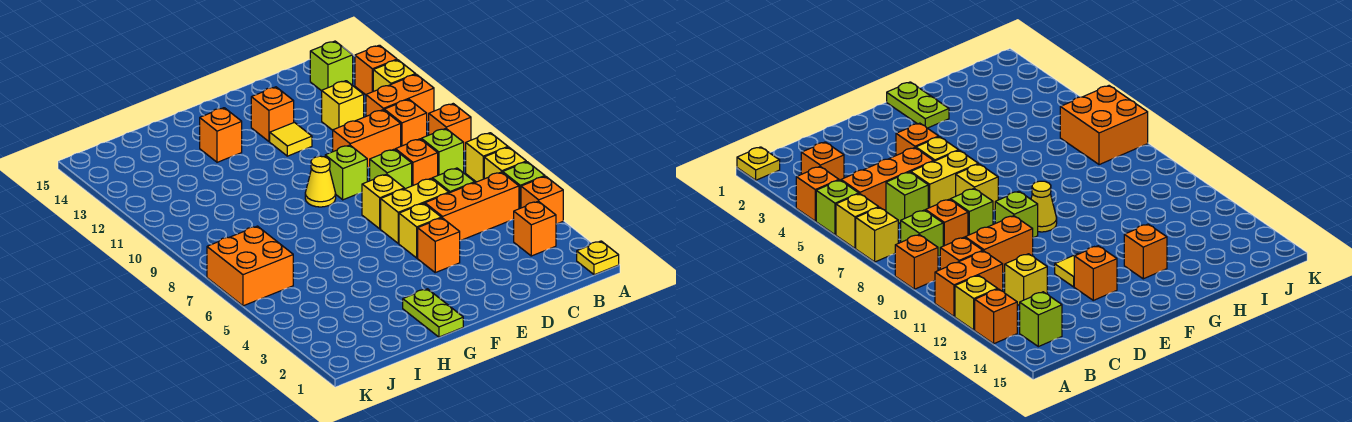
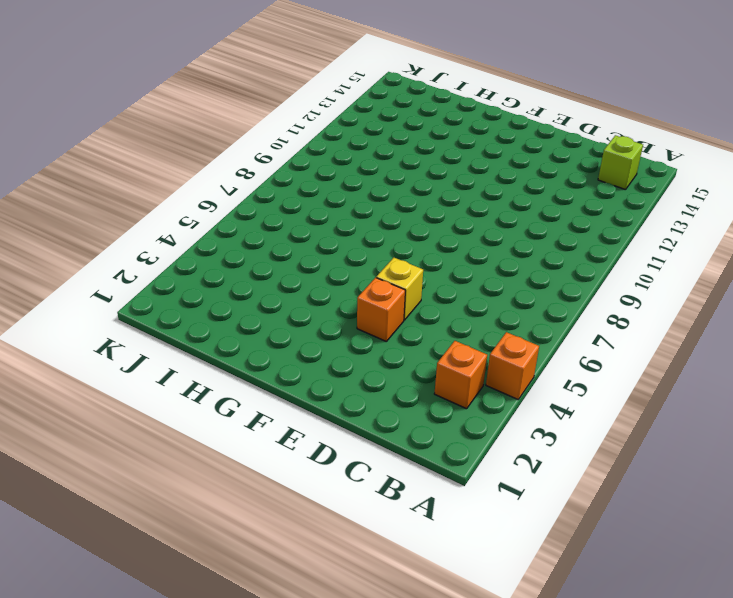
none -> yellow plate A1 level 1
none -> lime brick A5 level 1
none -> yellow brick A6 level 1
none -> yellow brick A7 level 1

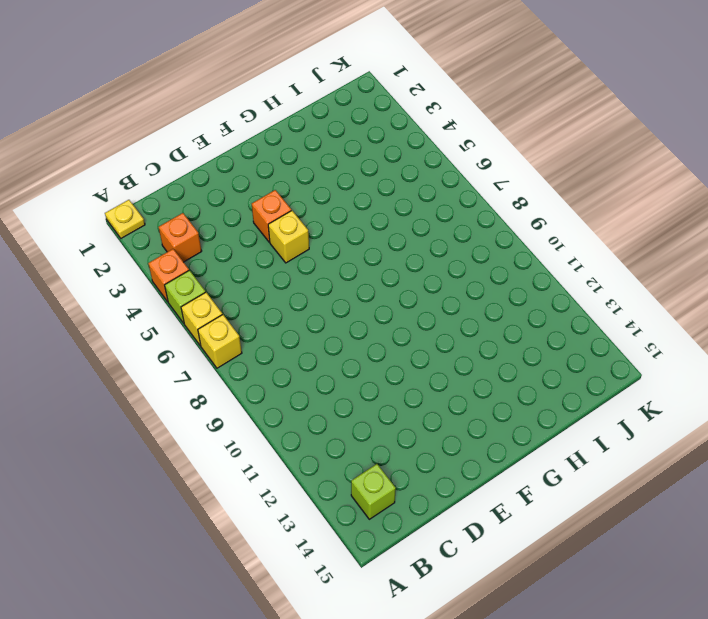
none -> orange brick A9 level 1
none -> orange brick A11:B11 level 1
none -> yellow brick A12 level 1
none -> orange brick A13 level 1

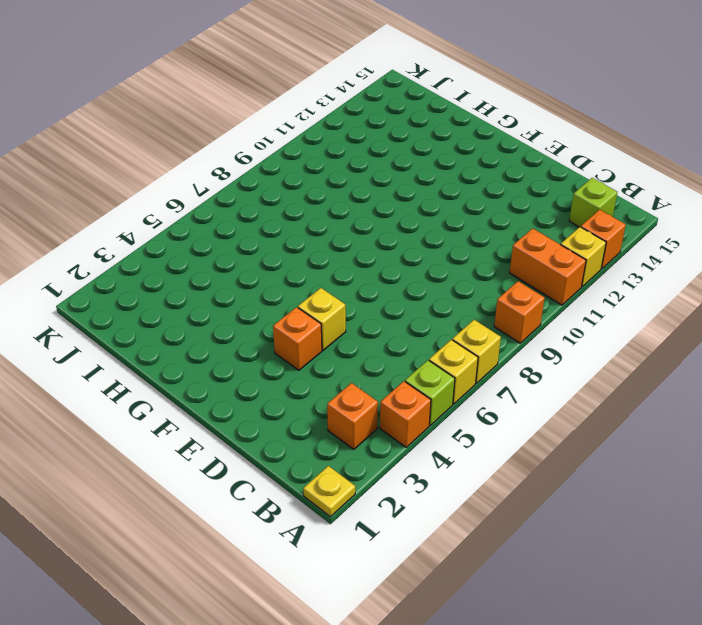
none -> orange brick B5:D5 level 1
none -> lime brick B8 level 1
none -> orange brick B10 level 1
none -> lime brick C6 level 1

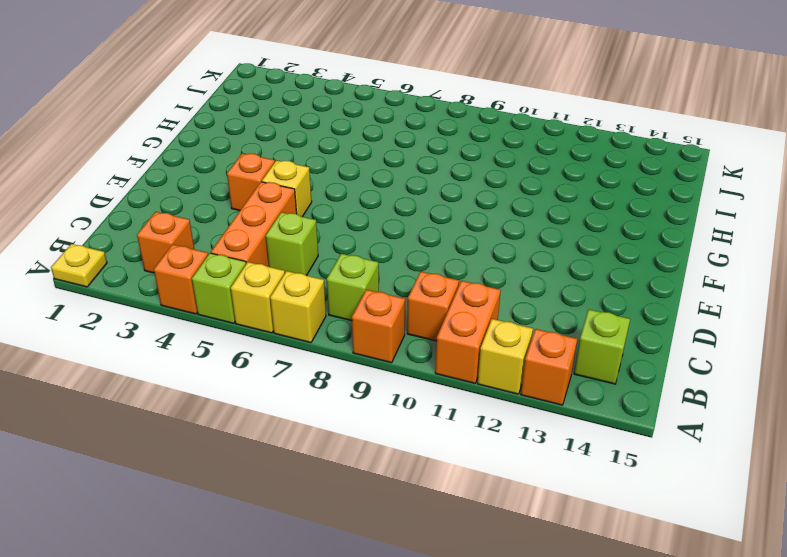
none -> orange brick C8 level 1
none -> orange brick C10:D10 level 1
none -> yellow brick C12 level 1
none -> yellow brick D6:E6 level 1

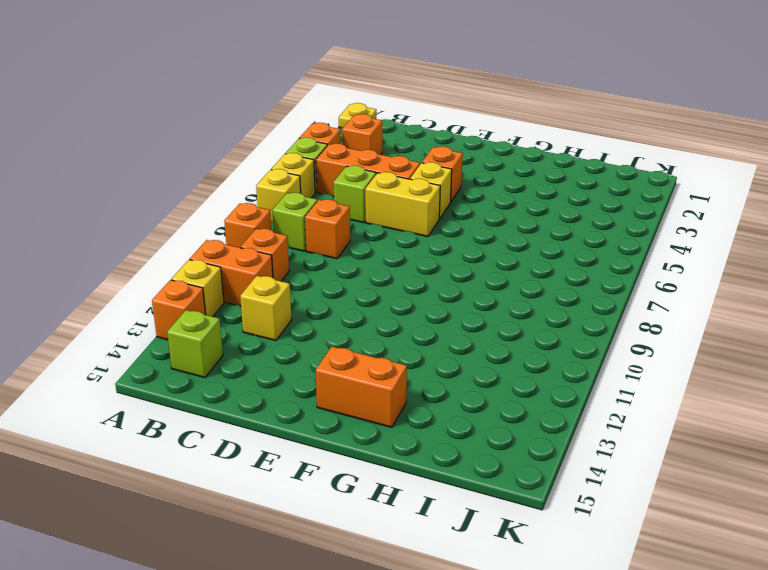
orange brick F14:G14 level 1 -> orange brick C10:D10 level 1
none -> lime brick D8 level 1
none -> yellow brick E7 level 1
none -> lime brick E9 level 1
none -> yellow tile E12 level 1

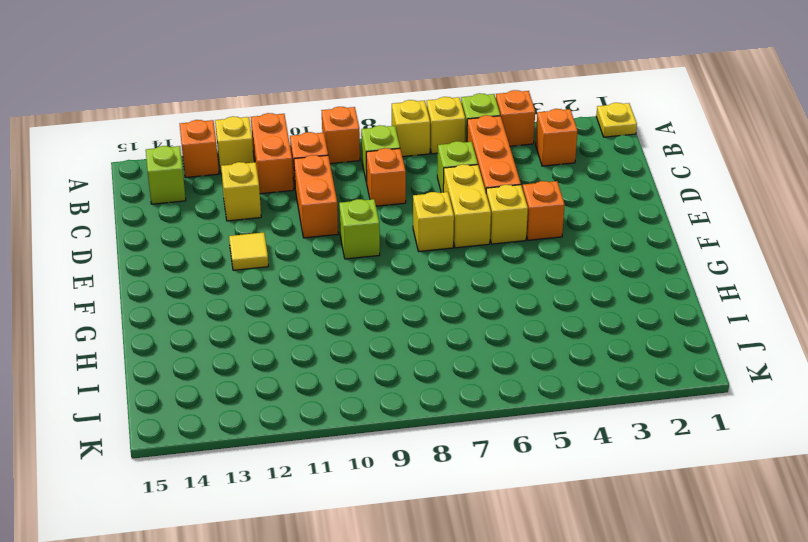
none -> lime brick D8 level 1
none -> orange brick E13 level 1
none -> yellow cone F9 level 1
none -> lime plate G1:G2 level 1

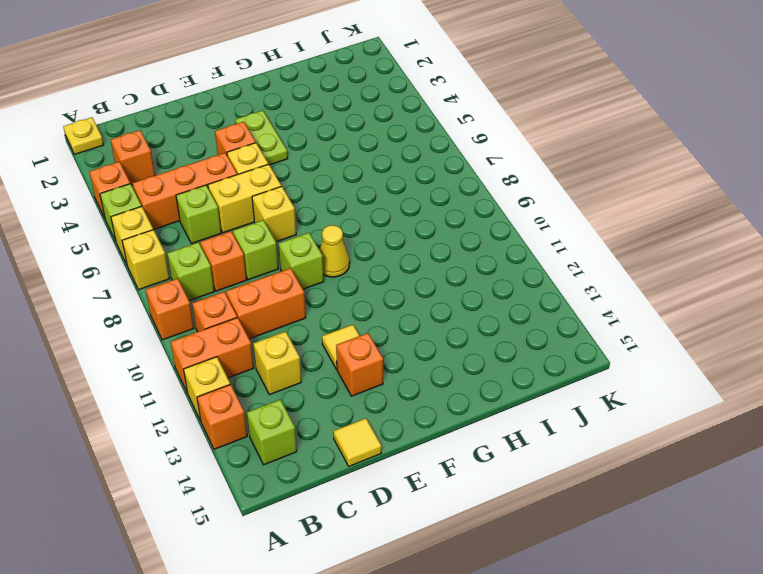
yellow tile D15 level 1 -> none
lime plate F3:F4 level 1 -> lime plate G1:G2 level 1
none -> orange brick G13 level 1
none -> orange brick J6:K7 level 1

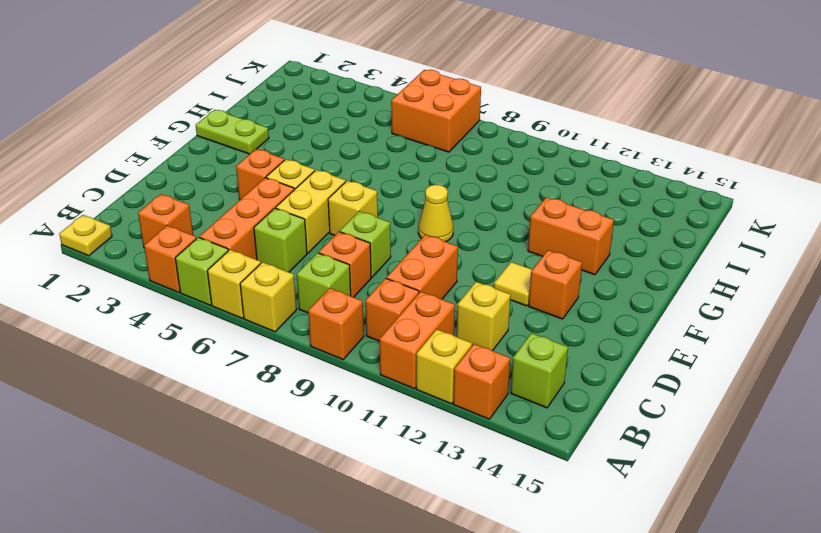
orange brick G12:G13 level 1 -> orange brick G13 level 1
none -> lime brick E9 level 1

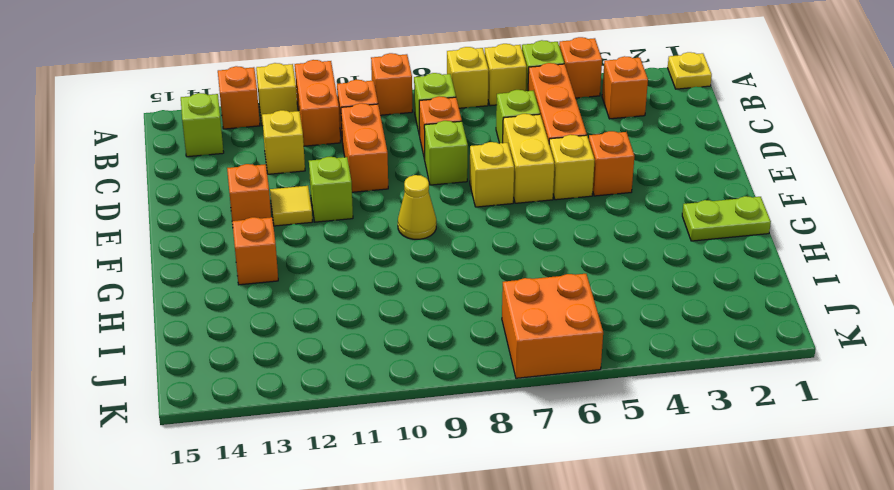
lime brick E11 level 1 -> lime brick E9 level 1

